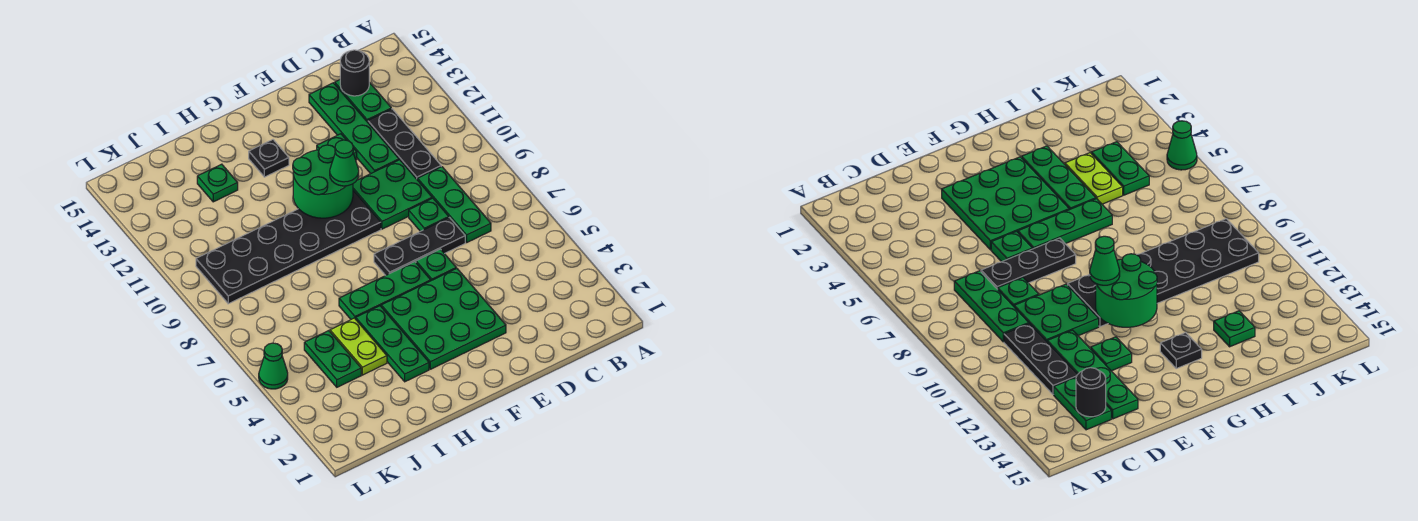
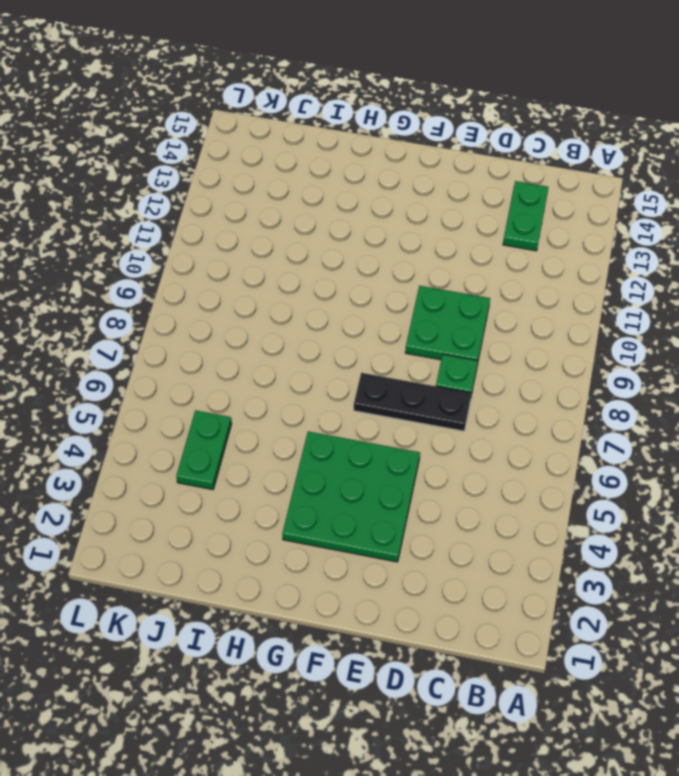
none -> green plate C7:C9 level 1
none -> black plate C10:C12 level 1
none -> green plate D11:D14 level 1

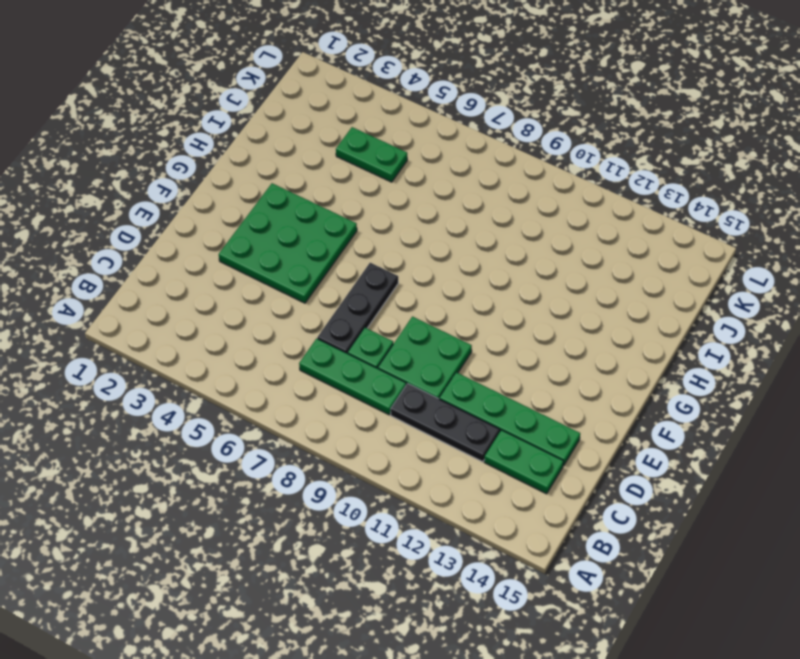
none -> green plate E6 level 1
none -> green plate E12 level 1
none -> green plate F6:H6 level 1

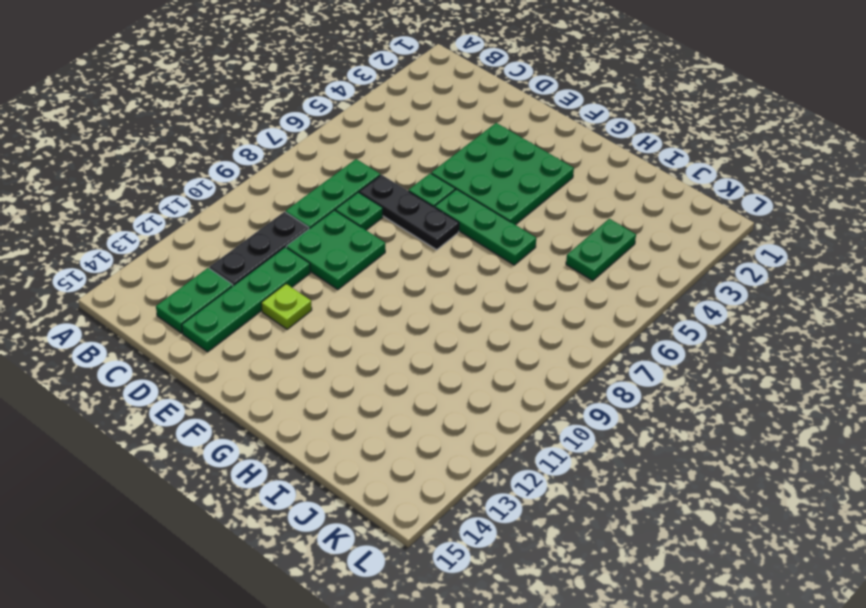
lime plate E12 level 1 -> green plate E12 level 1
none -> black plate F9:K10 level 1
none -> black plate G13 level 1
none -> green plate H3:H5 level 1

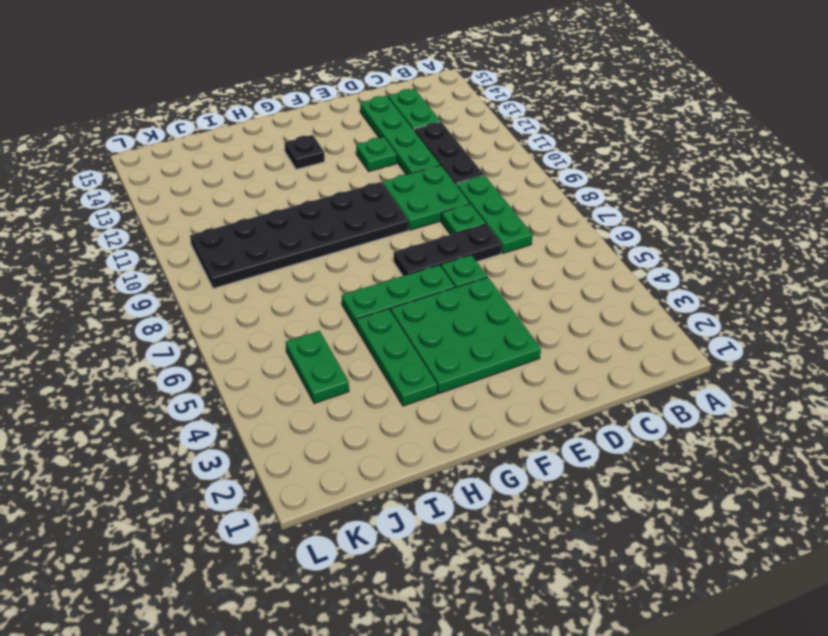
none -> lime plate I4:I5 level 1
none -> green plate I13 level 1
none -> green cone L5 level 1

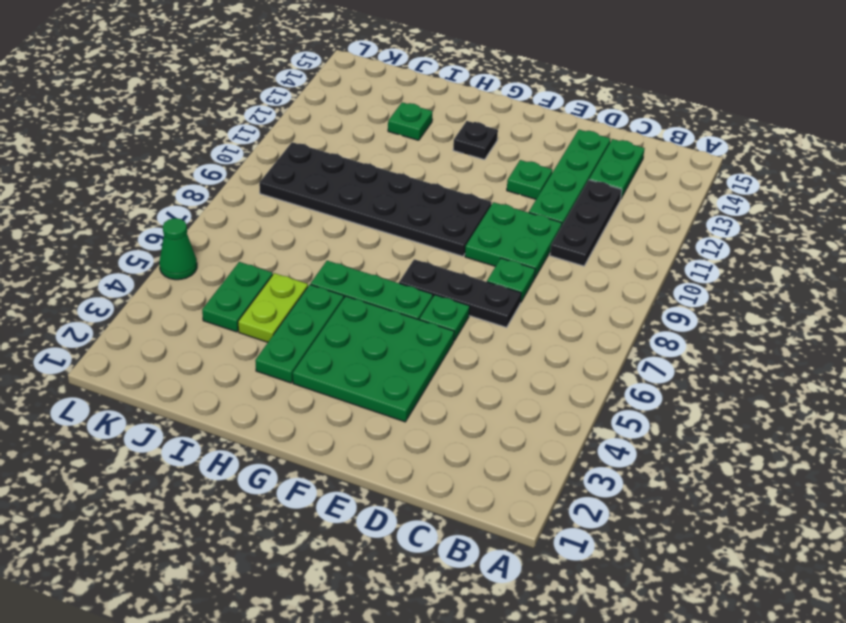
none -> green plate C7:C9 level 1
none -> black round brick C14 level 2
none -> green round brick F10:G11 level 2

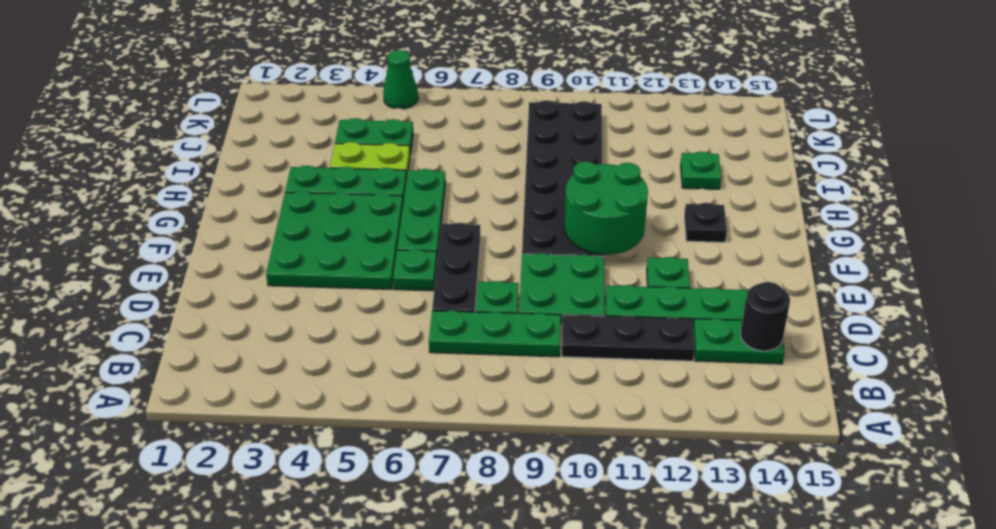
none -> green cone F10 level 3

